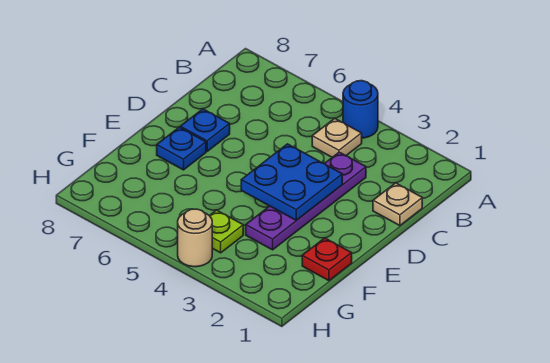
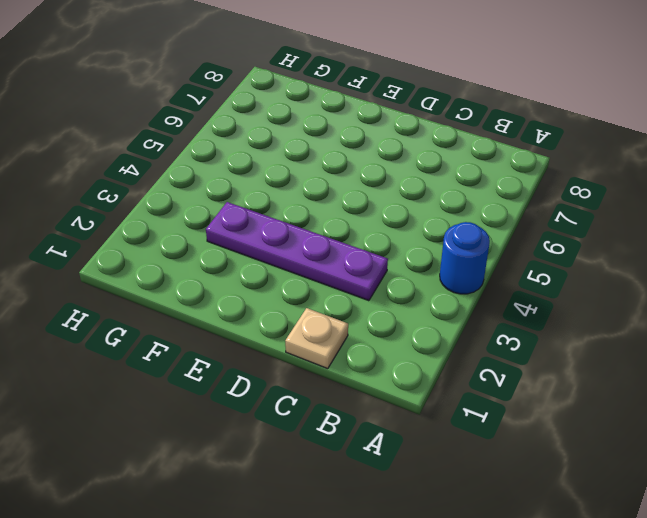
none -> tan plate B4 level 1
none -> blue plate D7 level 1

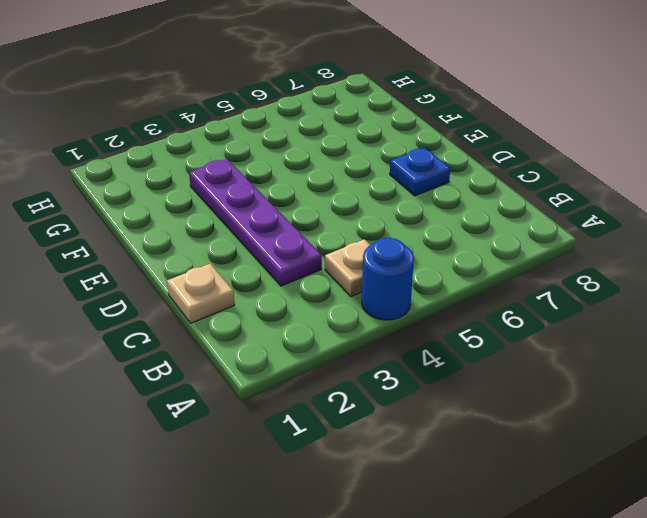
none -> blue plate E7 level 1
none -> red plate F1 level 1

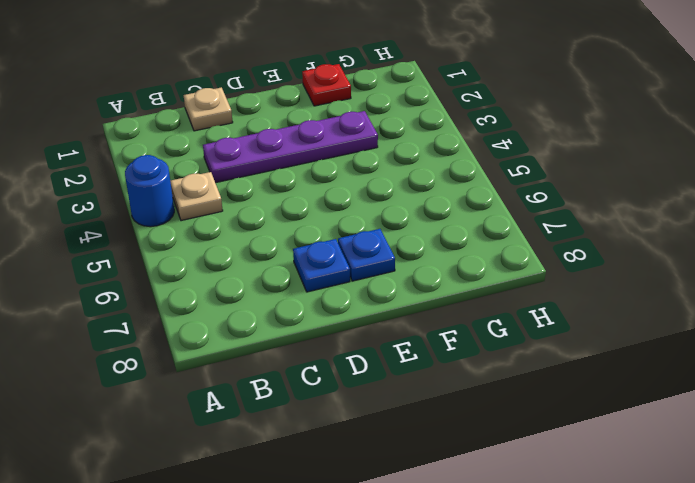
none -> lime plate G4 level 1
none -> tan round brick H4 level 1

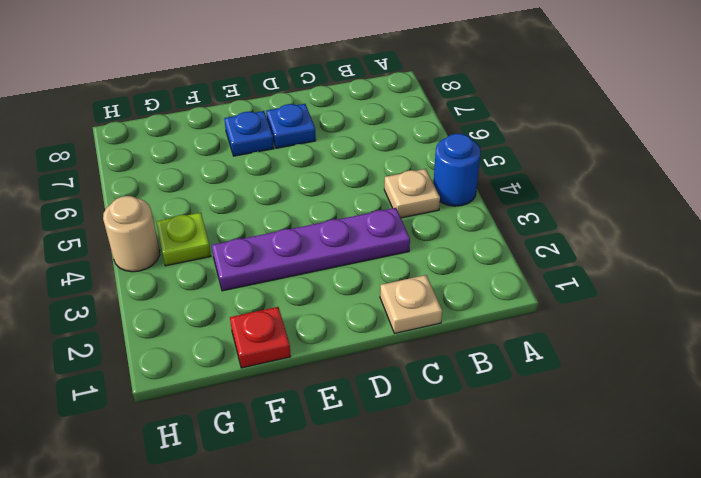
none -> blue plate D3:E4 level 2

